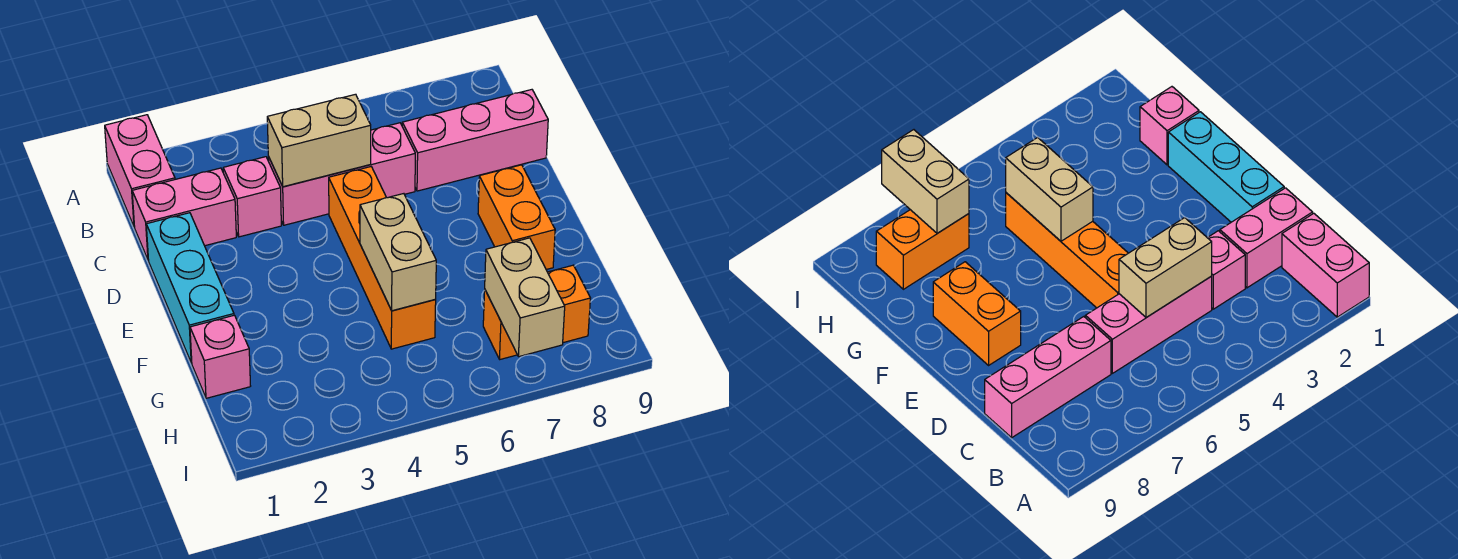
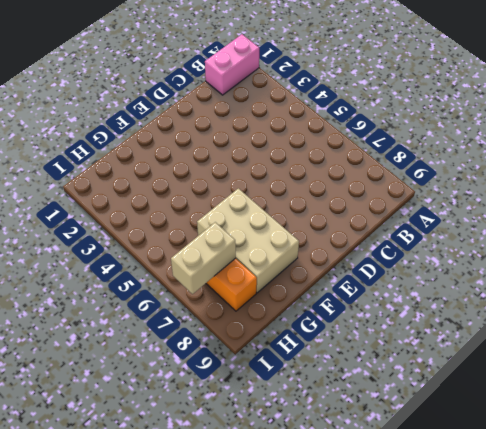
tan brick F6:G8 level 1 -> orange brick E8:F8 level 1
none -> pink brick C1:C2 level 1
none -> pink brick C3 level 1
none -> pink brick C4:C6 level 1

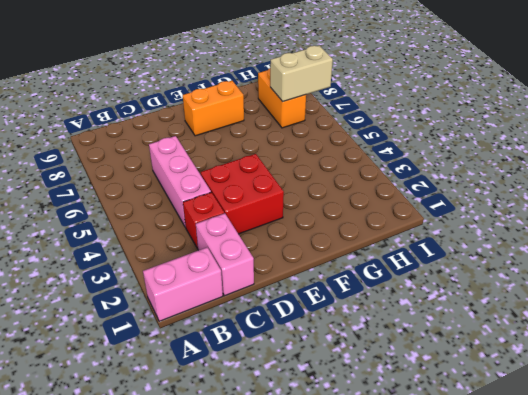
red brick C3 level 1 -> pink brick C3 level 1
red brick D3:E4 level 1 -> none
none -> pink brick C7:C9 level 1
none -> cyan brick D1:F1 level 1
none -> orange brick D5:G5 level 1

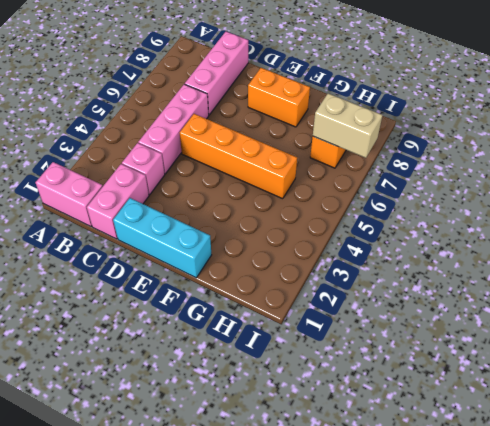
none -> pink brick G1 level 1
none -> tan brick C4:C5 level 2
none -> tan brick F5:G5 level 2

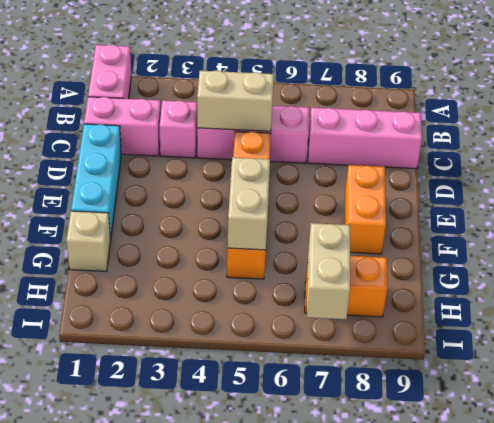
tan brick G1 level 1 -> pink brick G1 level 1

